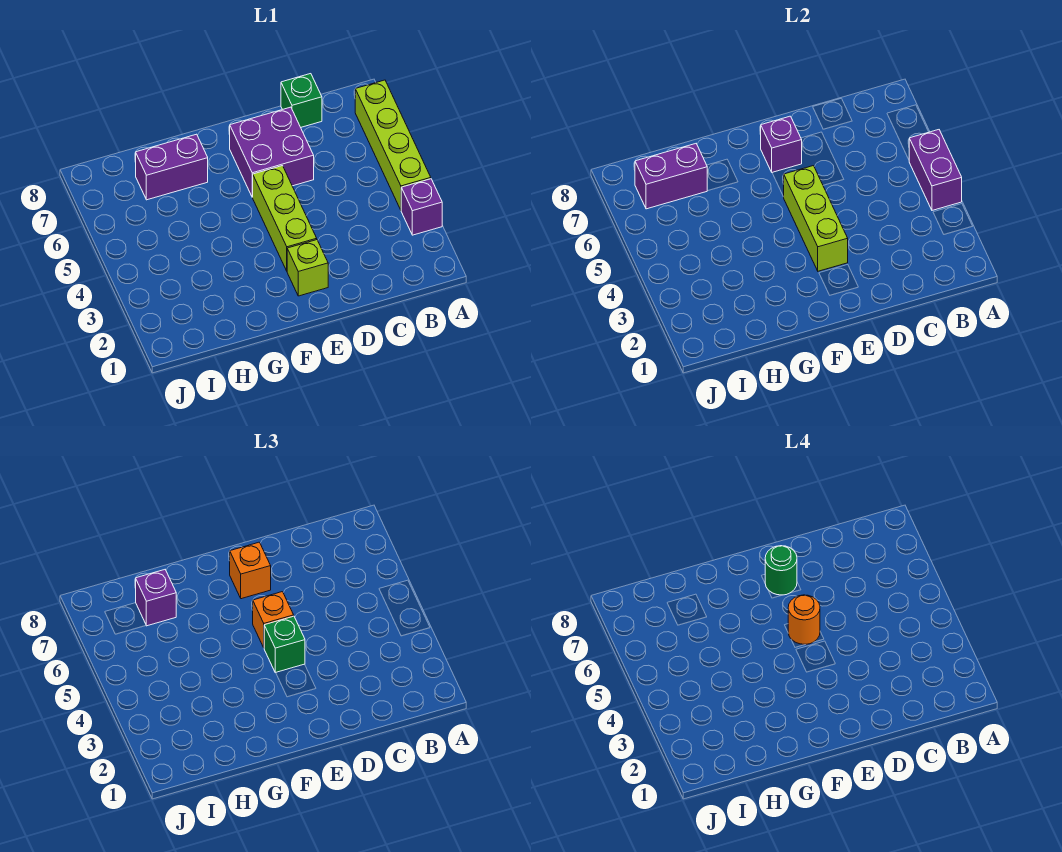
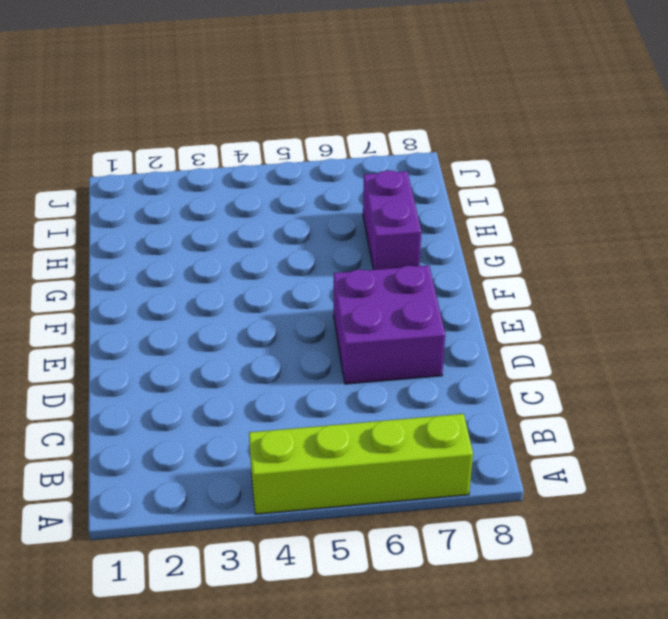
none -> purple brick A3 level 1
none -> green brick C8 level 1
none -> lime brick E2 level 1

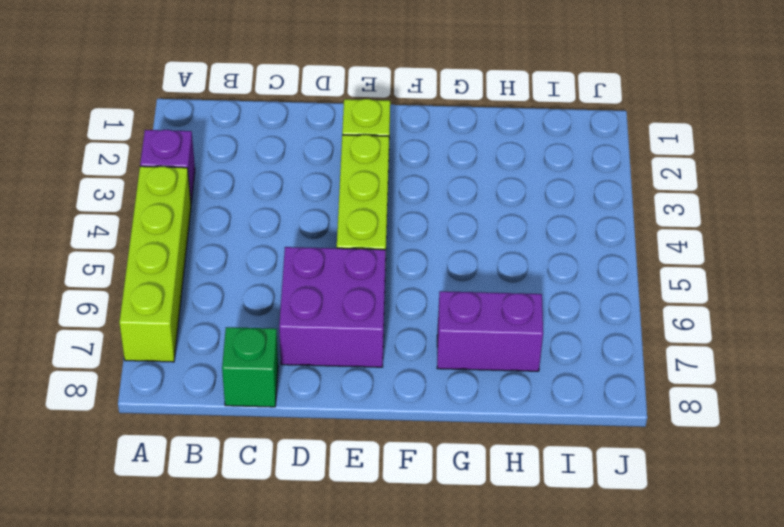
none -> purple brick A4:A5 level 2
none -> lime brick E3:E5 level 2
none -> purple brick E7 level 2

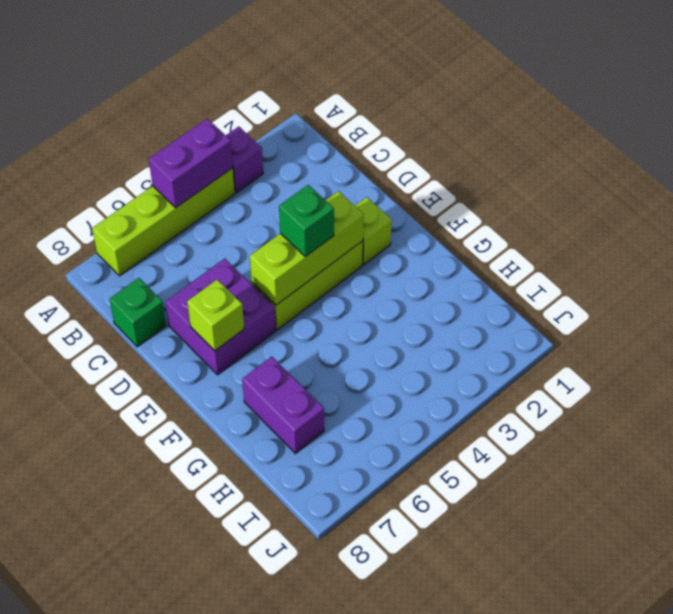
lime brick E7 level 2 -> purple brick E7 level 2
none -> purple brick H7:I7 level 2
none -> orange brick E5 level 3
none -> orange brick E7 level 3

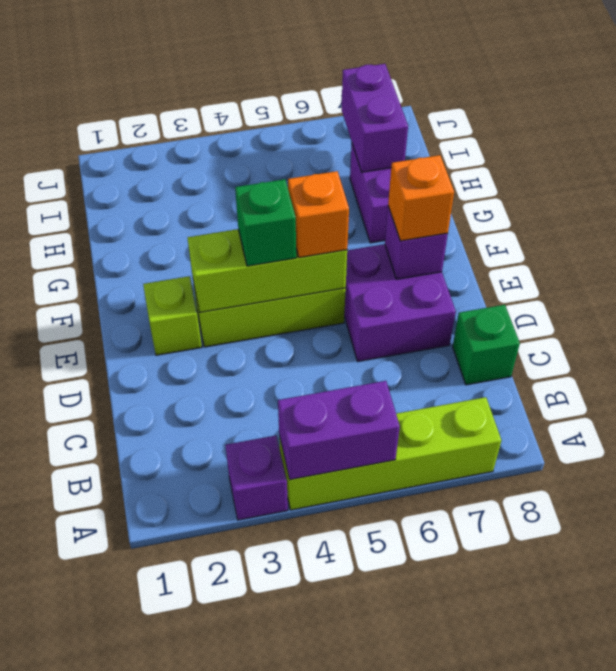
none -> purple brick H7 level 3
none -> orange round brick E5 level 4
none -> green round brick E7 level 4

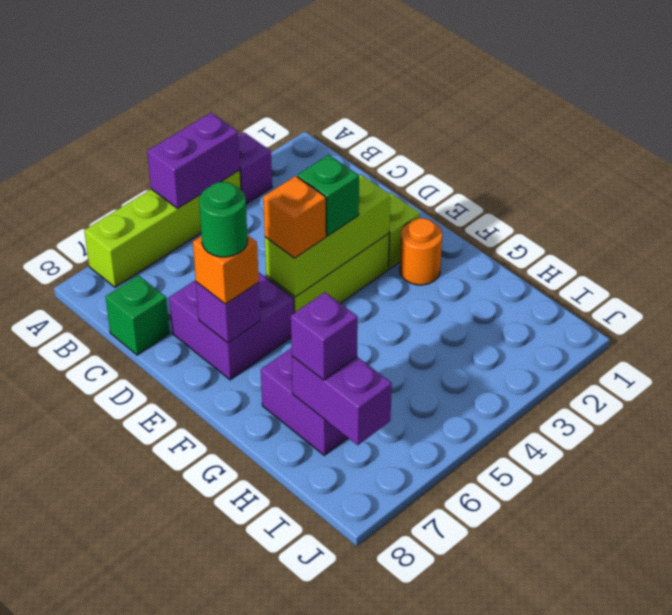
orange round brick F2 level 1 -> orange round brick E5 level 4

